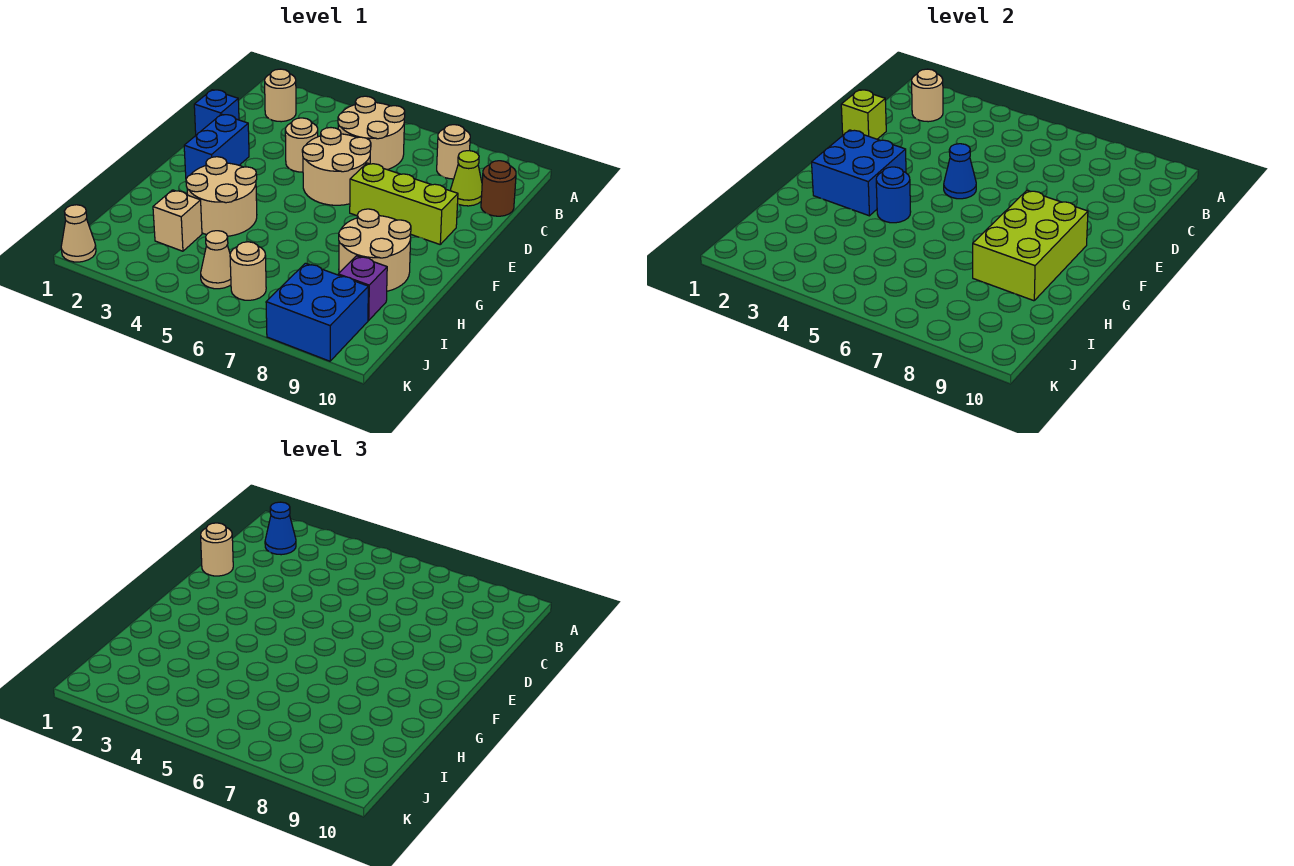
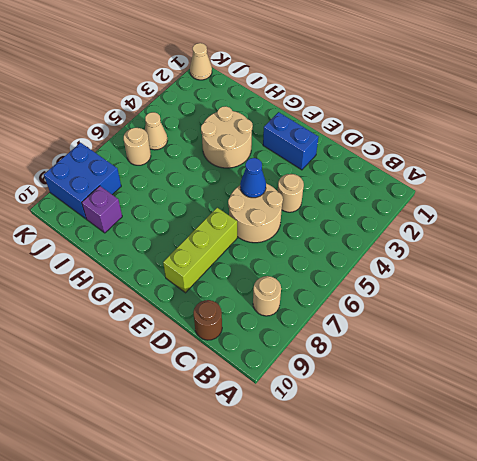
none -> tan round brick B2 level 1
none -> tan round brick B5:C6 level 1
none -> lime cone C9 level 1

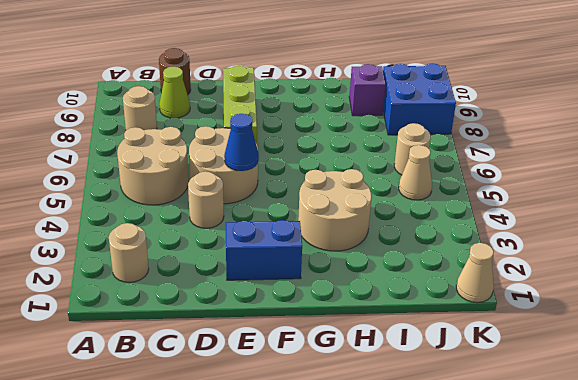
none -> blue brick D1 level 1
none -> tan round brick G8:H9 level 1
none -> tan brick I3 level 1

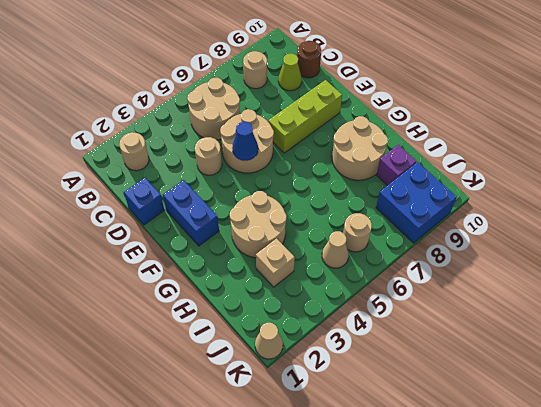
none -> tan round brick B2 level 2
none -> lime brick D1 level 2
none -> blue brick F2:G3 level 2

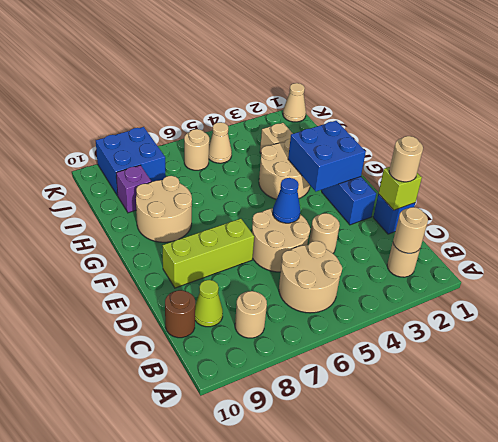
none -> lime brick F8:H9 level 2
none -> blue round brick G4 level 2
none -> blue cone B2 level 3

